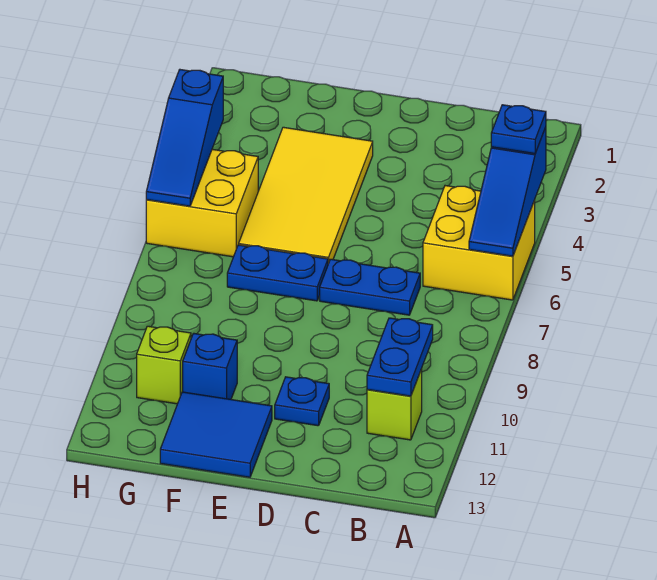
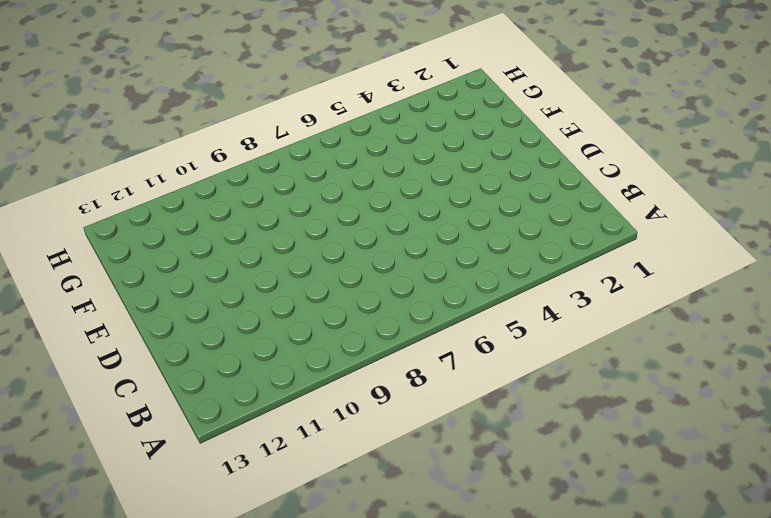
none -> yellow brick A5:B6 level 1
none -> lime brick B11 level 1
none -> blue plate C7:D7 level 1

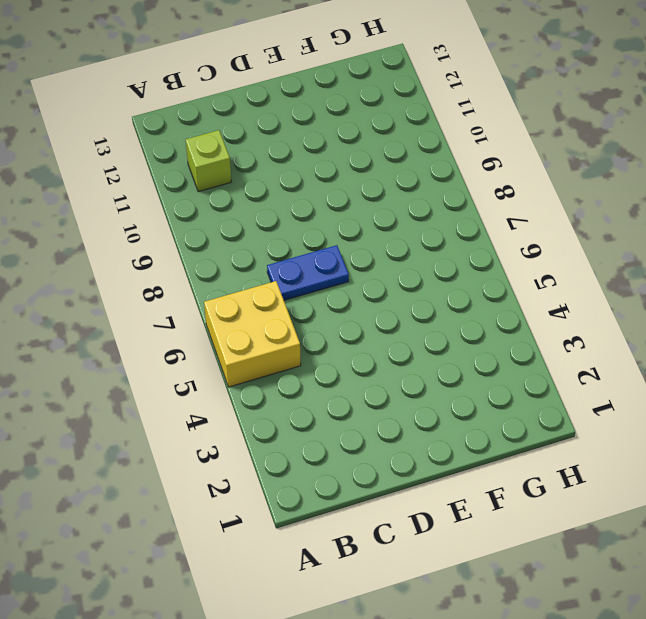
none -> blue plate D11 level 1
none -> yellow tile E3:F6 level 1
none -> blue plate E7:F7 level 1

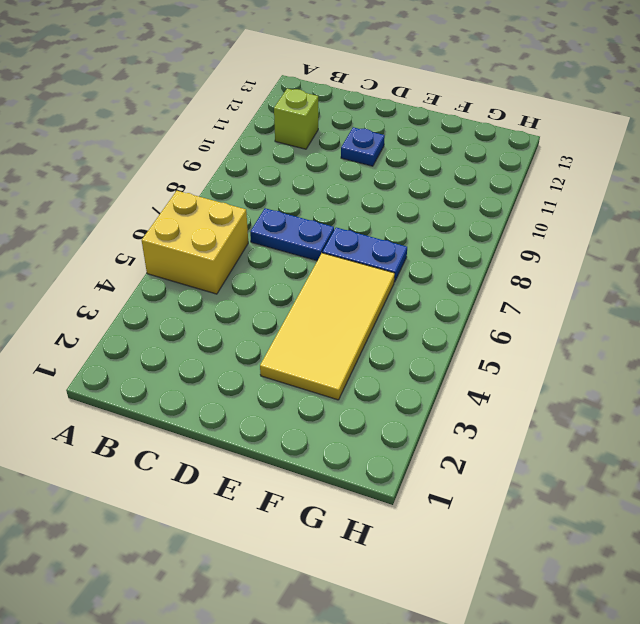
none -> blue tile E12:F13 level 1
none -> blue brick F11 level 1
none -> yellow brick G5:H6 level 1

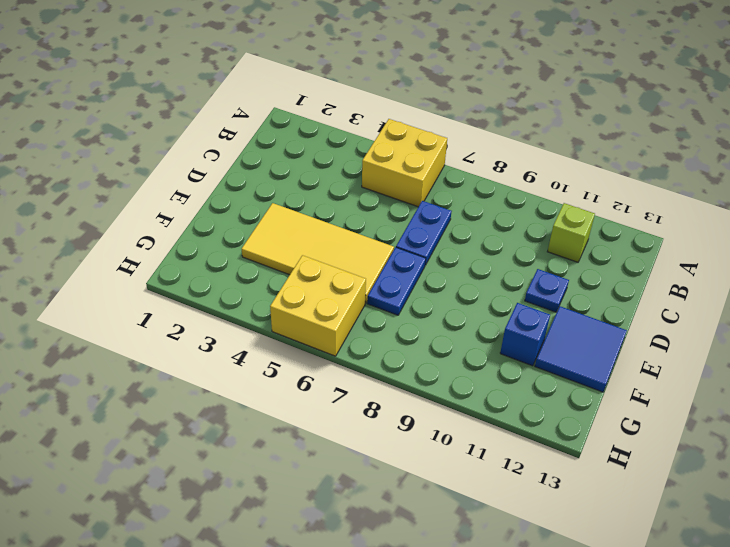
none -> lime brick G11 level 1
none -> blue slope A4:A6 level 2 top 4
none -> blue plate B10:B11 level 2

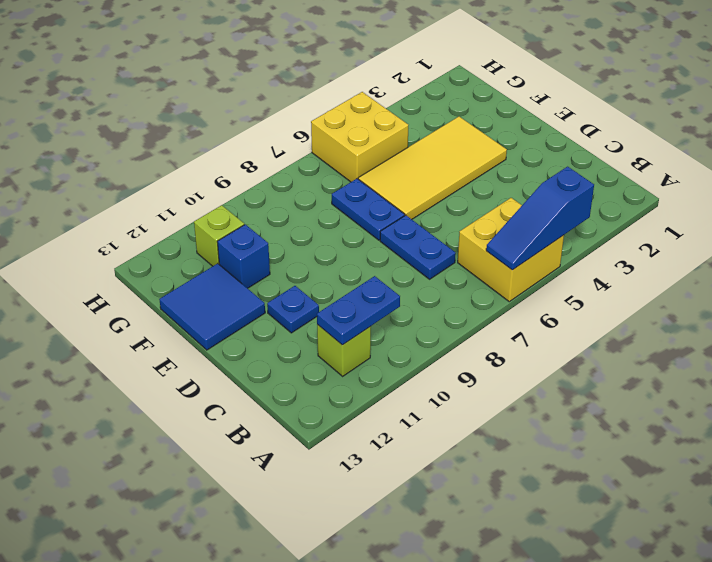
none -> blue slope H4:H6 level 2 top 4
none -> blue plate A4 level 3

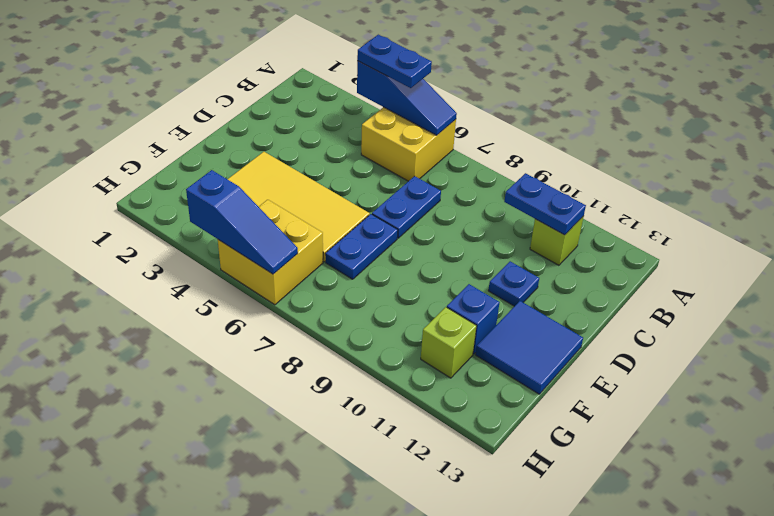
blue plate A4:A5 level 3 -> blue plate A4 level 3

